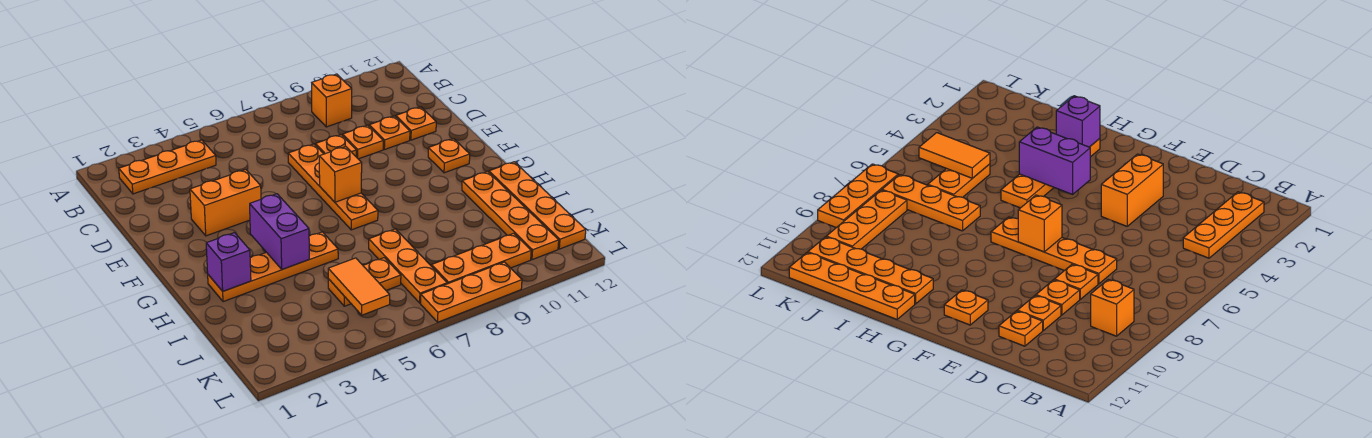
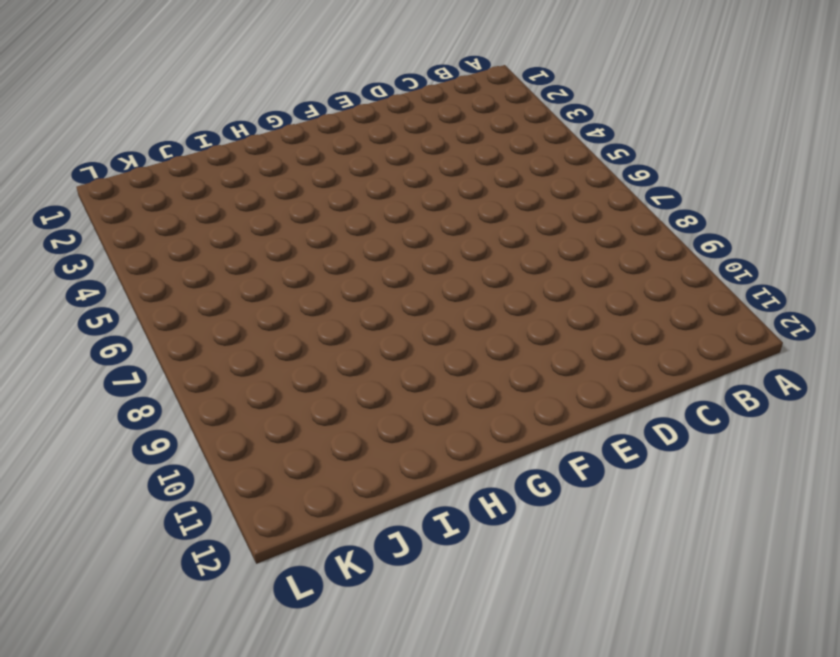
none -> orange plate B2:B4 level 1
none -> orange brick B9 level 1
none -> orange plate D7:G7 level 1

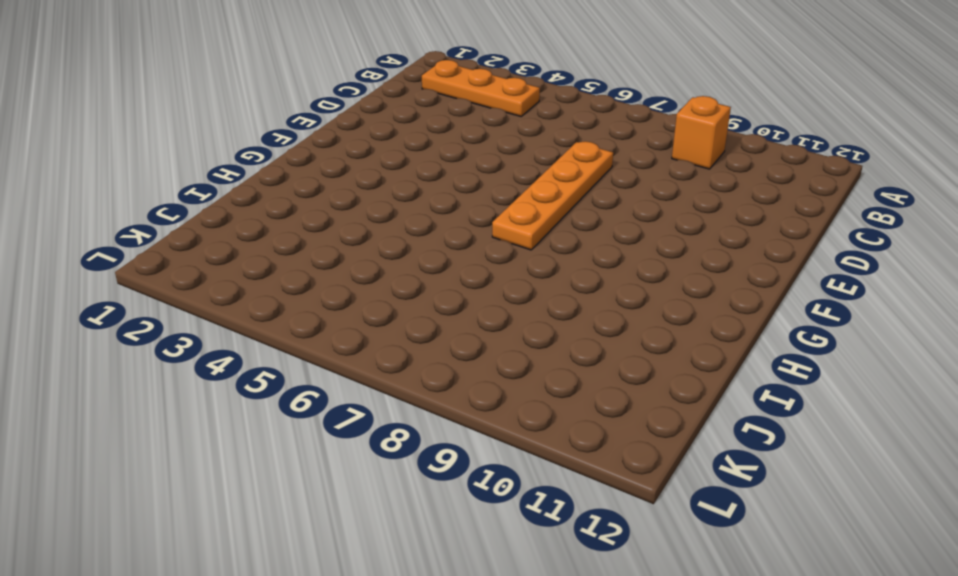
none -> orange plate D8 level 1
none -> orange plate D9 level 1
none -> orange plate D10 level 1

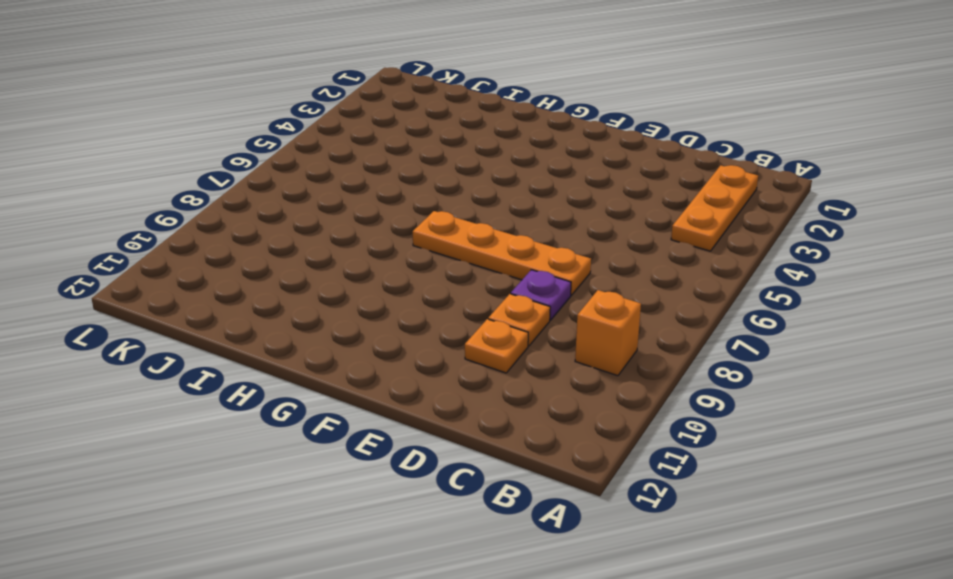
purple plate D8 level 1 -> orange plate D8 level 1
none -> orange plate D11 level 1
none -> orange brick E3:E4 level 1
none -> orange plate F11 level 1

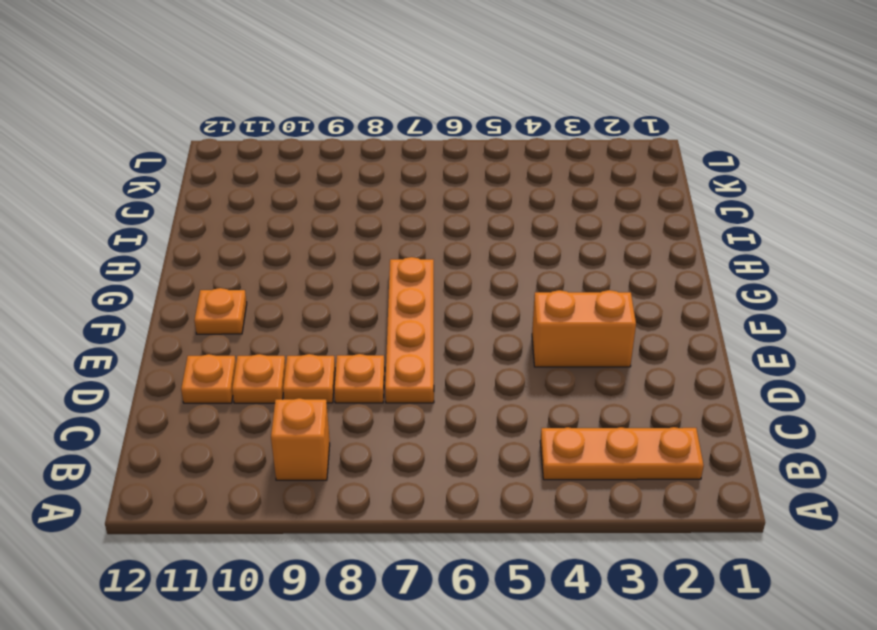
none -> orange plate H2:H5 level 1
none -> orange plate H11:K11 level 1
none -> orange plate H12:K12 level 1

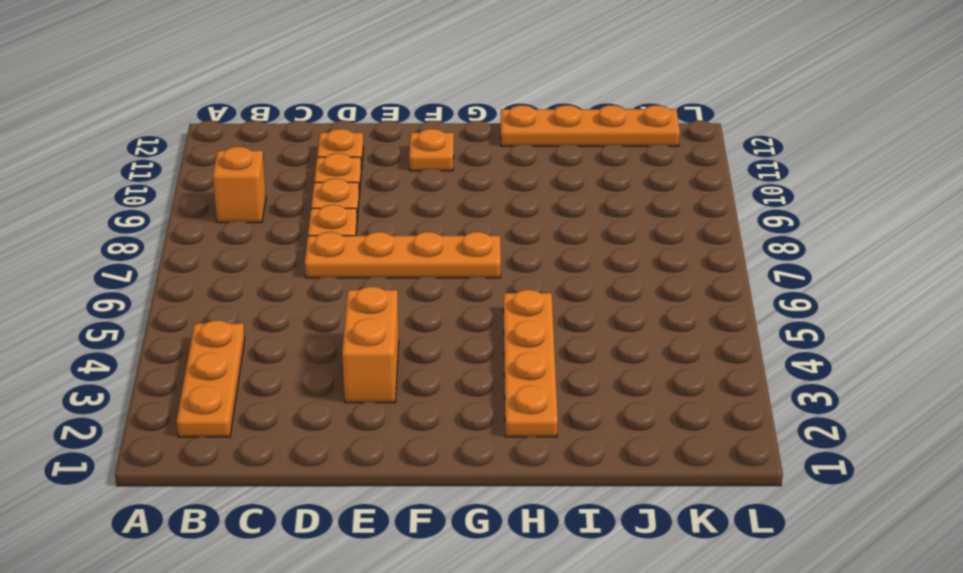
none -> orange plate H11:K11 level 1
none -> orange plate I7:K7 level 1
none -> orange plate J5:J6 level 1

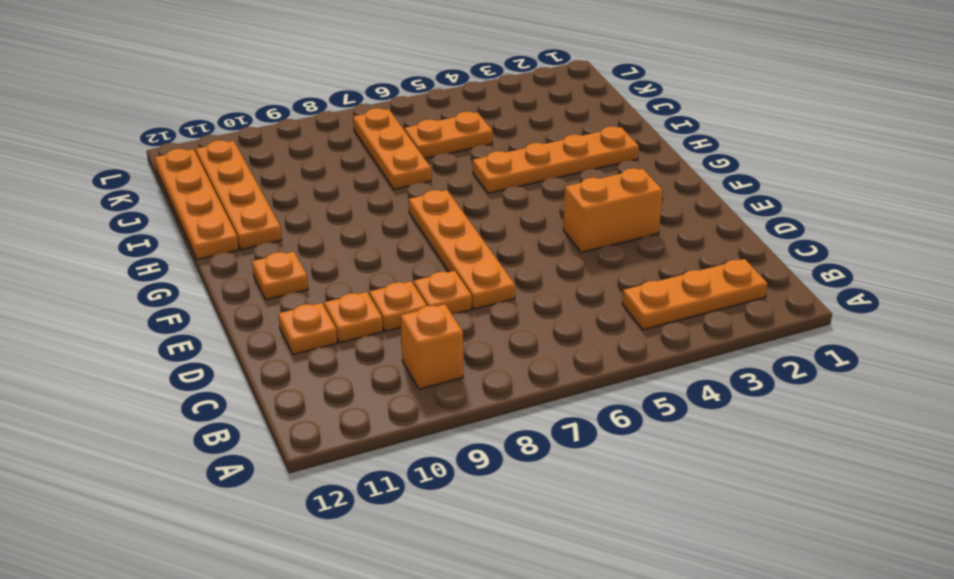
none -> orange plate K8:K10 level 1
none -> orange plate L7:L9 level 1
none -> orange brick F7 level 2

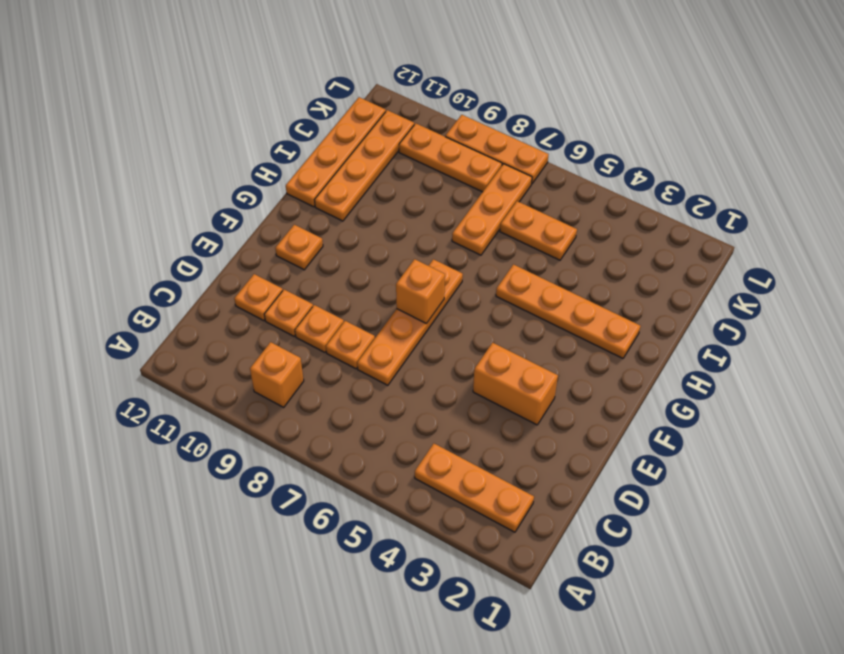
none -> purple brick G4:H4 level 2
none -> purple brick H2 level 2
none -> orange tile J5:K5 level 2

